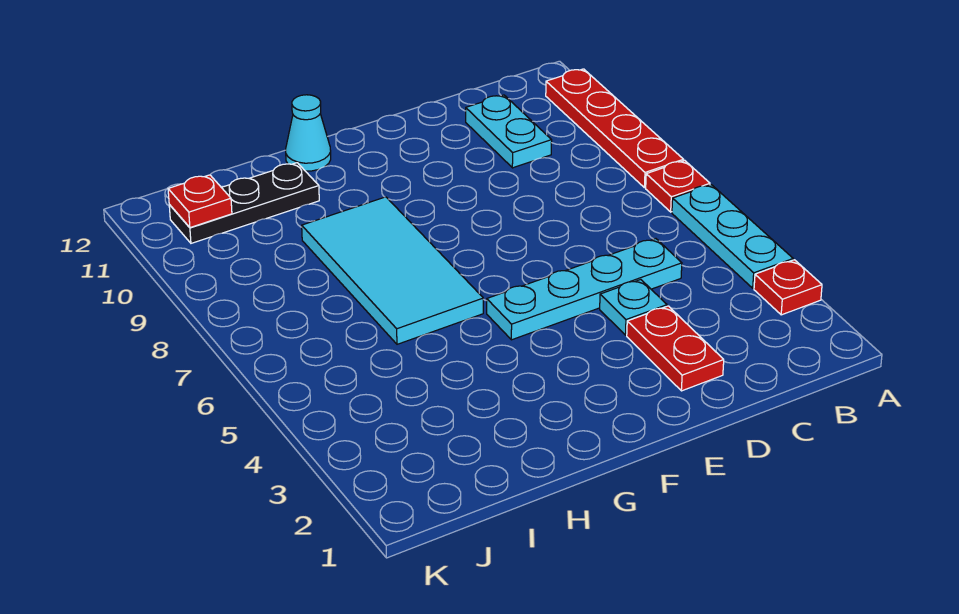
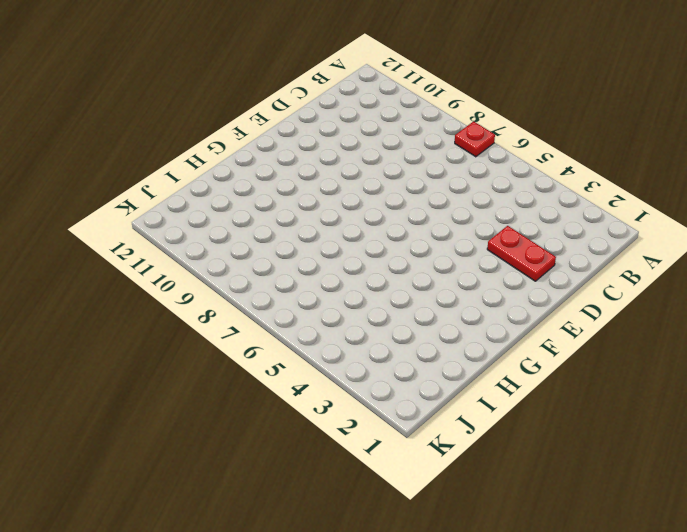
none -> red plate A3 level 1
none -> cyan plate A4:A6 level 1
none -> red plate A8:A11 level 1

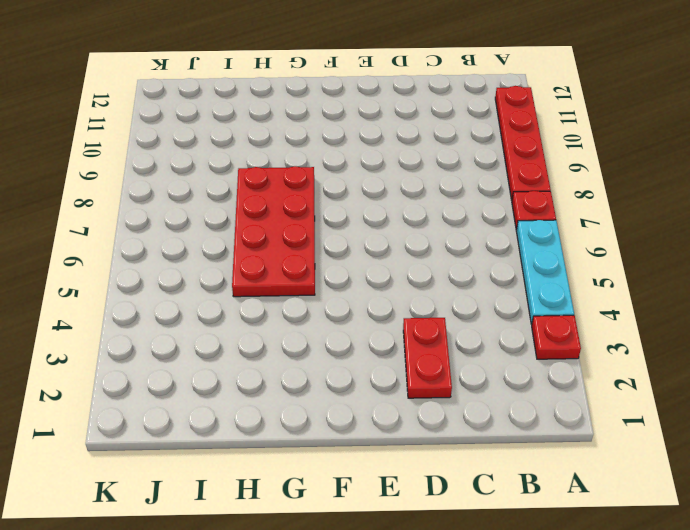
red plate G5:H8 level 1 -> cyan tile G6:H9 level 1
none -> cyan plate C5:F5 level 1
none -> cyan plate C10:C11 level 1
none -> cyan plate D4 level 1

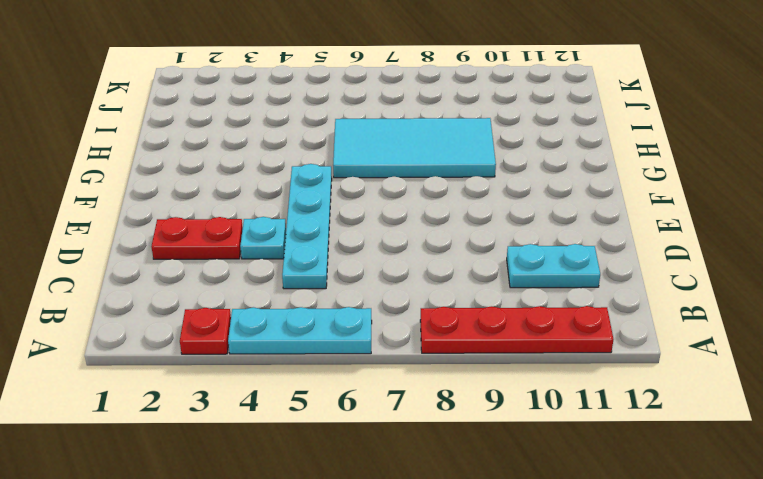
none -> red plate A7 level 1
none -> cyan cone G12 level 1
none -> black plate H11:J11 level 1

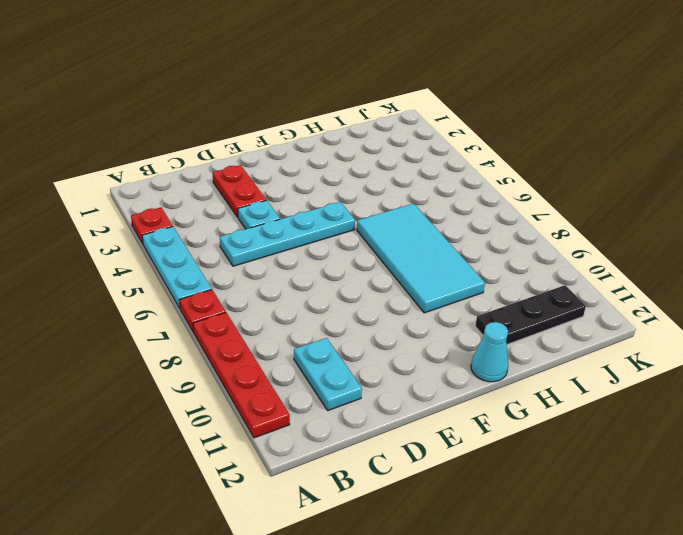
none -> red plate J11 level 2

